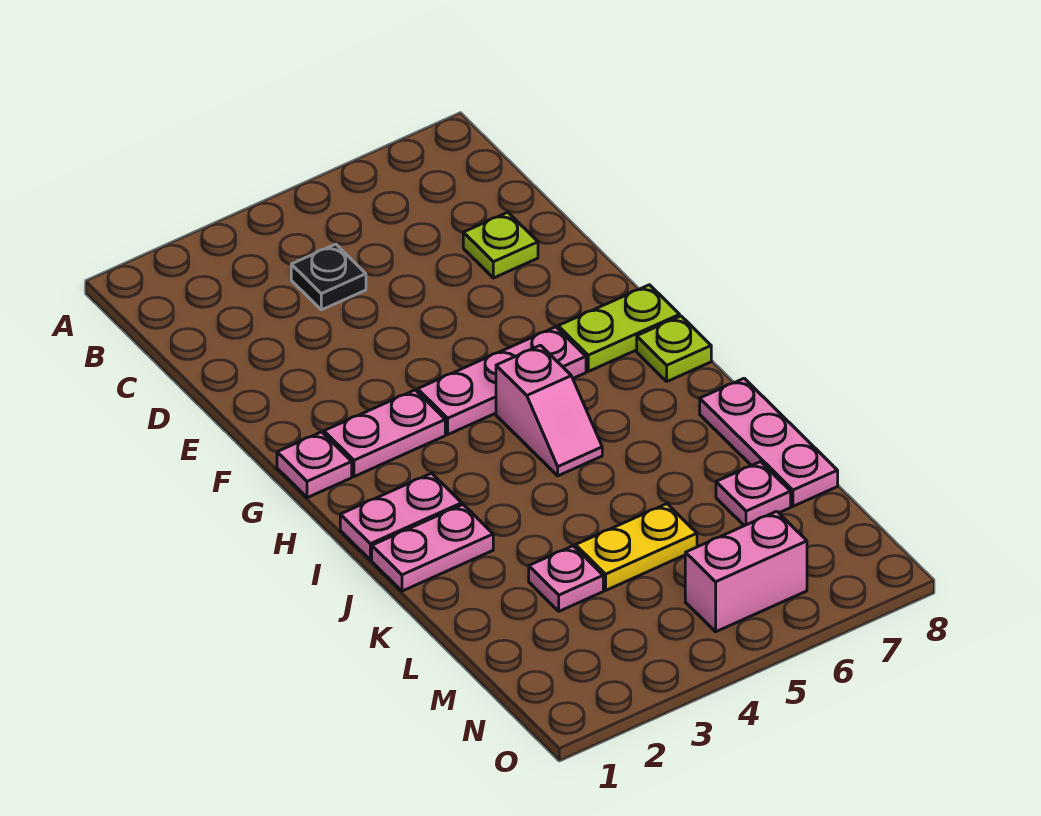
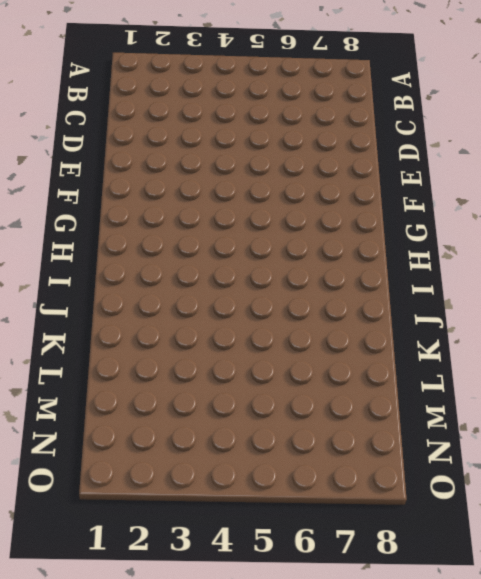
none -> black plate C4 level 1
none -> lime plate D7 level 1
none -> pink plate G1 level 1

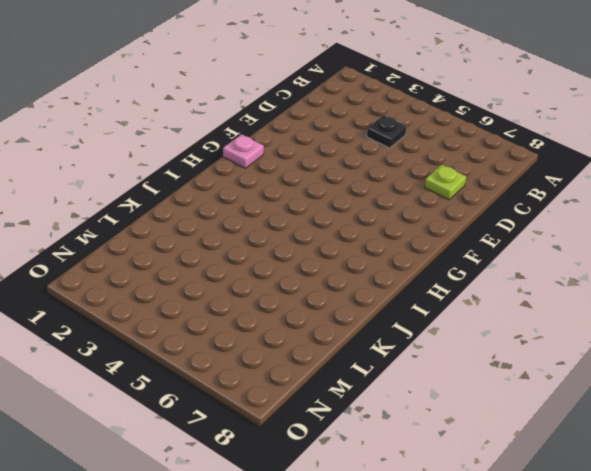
none -> pink plate G2:G3 level 1
none -> pink plate G4:G6 level 1
none -> lime plate G7:G8 level 1

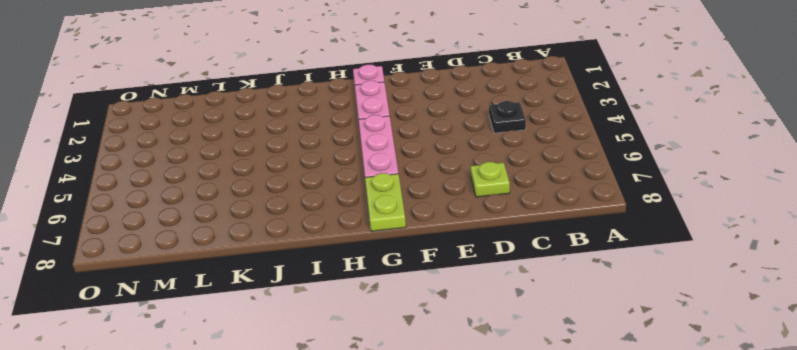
none -> pink slope H5:I5 level 1 top H
none -> lime plate H8 level 1
none -> pink plate I1:I2 level 1

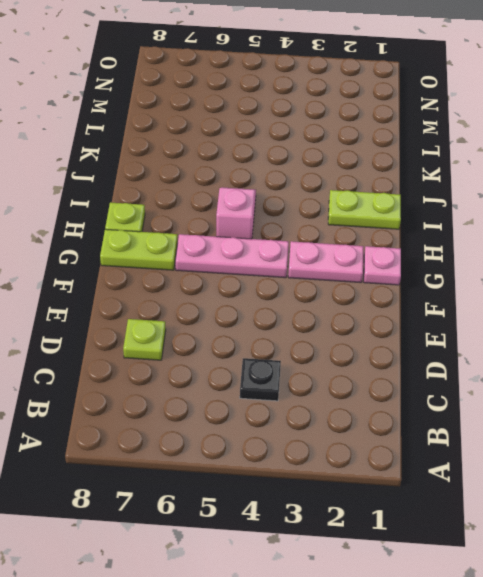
lime plate I1:I2 level 1 -> pink plate I1:I2 level 1
none -> pink plate J1:J2 level 1
none -> pink plate J8:L8 level 1
none -> pink plate L3 level 1

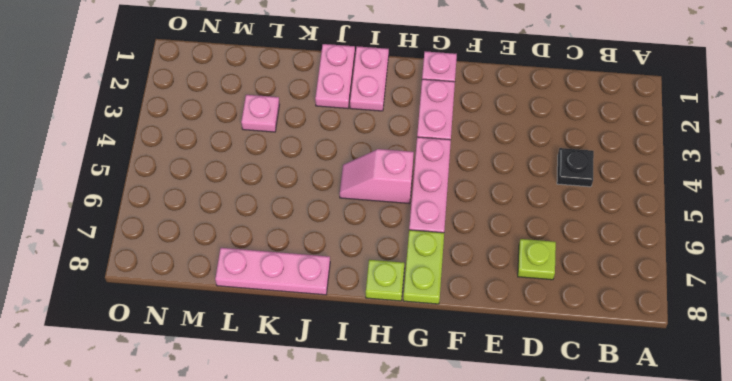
none -> yellow plate L4:L5 level 1
none -> pink plate L7 level 1
none -> pink brick N5:N6 level 1

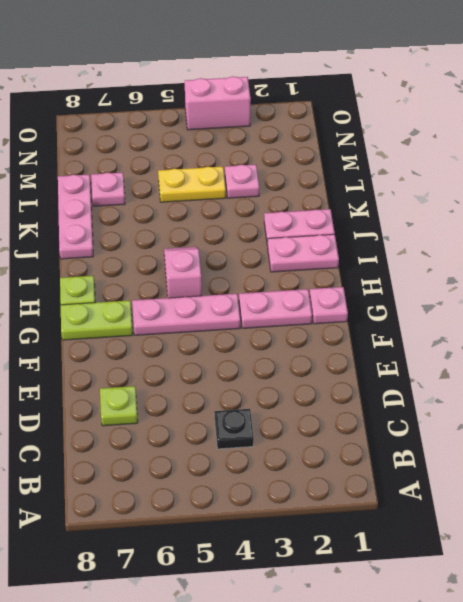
pink brick O3:O4 level 1 -> pink brick N5:N6 level 1

